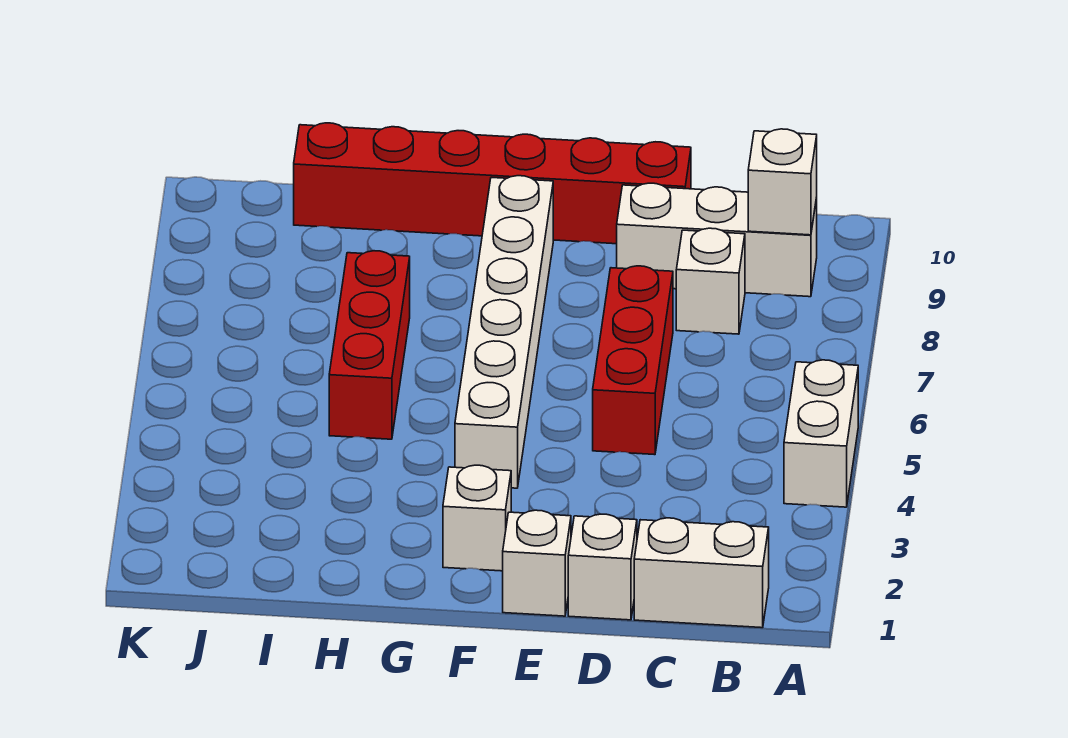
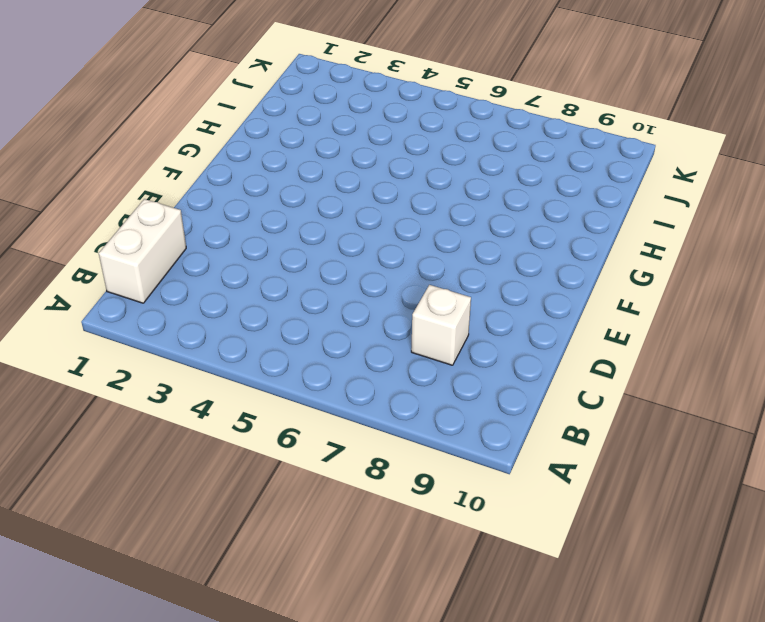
none -> white brick A4:A5 level 1
none -> white brick B9:D9 level 1
none -> white brick D1 level 1

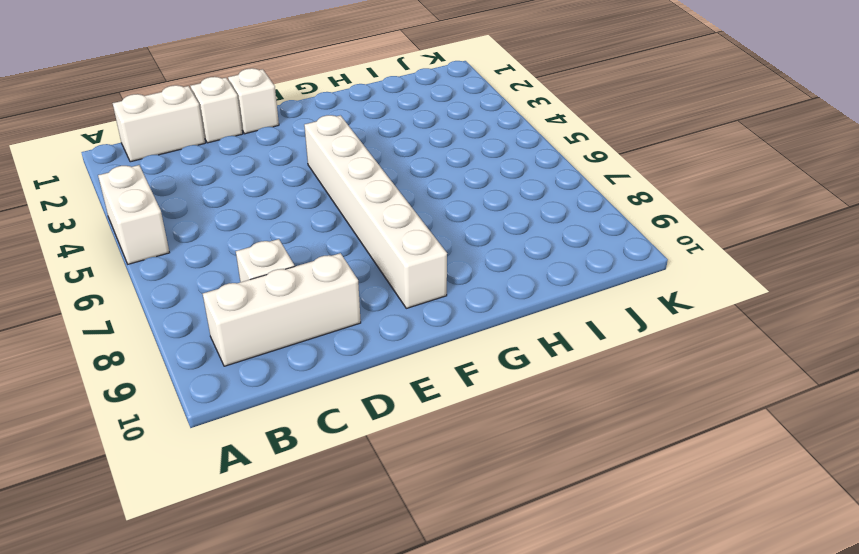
none -> red brick D5:D7 level 1
none -> red brick D10:I10 level 1
none -> white brick F2 level 1

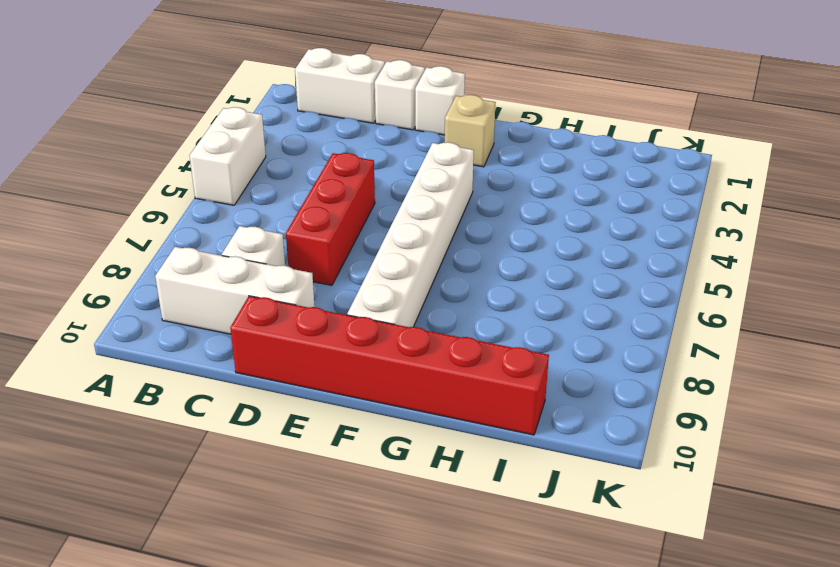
tan brick F2 level 1 -> white brick F2 level 1
none -> red brick H5:H7 level 1
none -> white brick B9 level 2

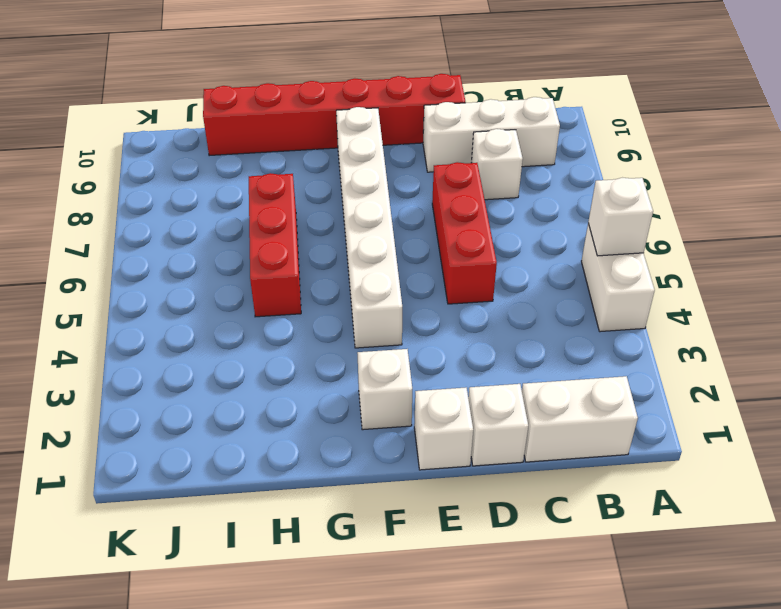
white brick A5 level 2 -> white brick B9 level 2

